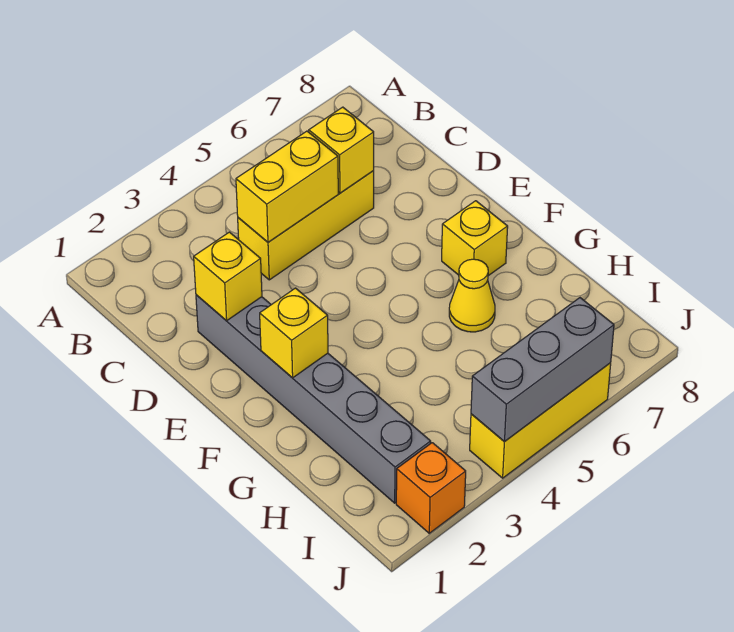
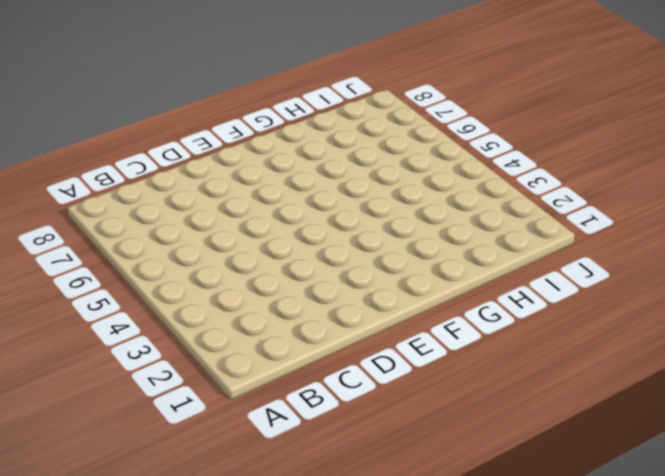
none -> yellow brick C4:C6 level 1
none -> grey brick D2:I2 level 1

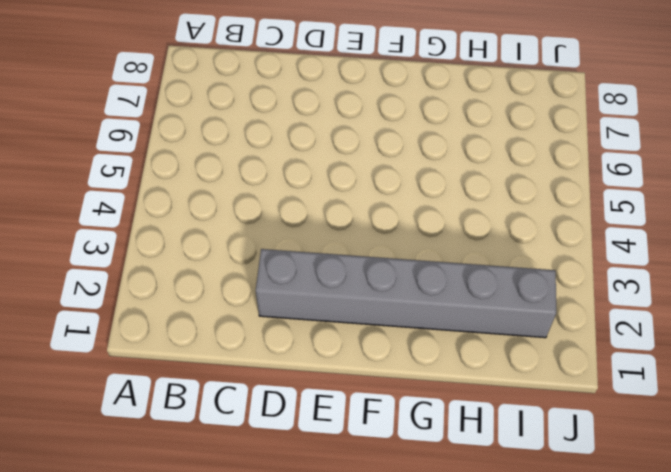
none -> yellow brick C4:C6 level 1
none -> yellow brick F7 level 1

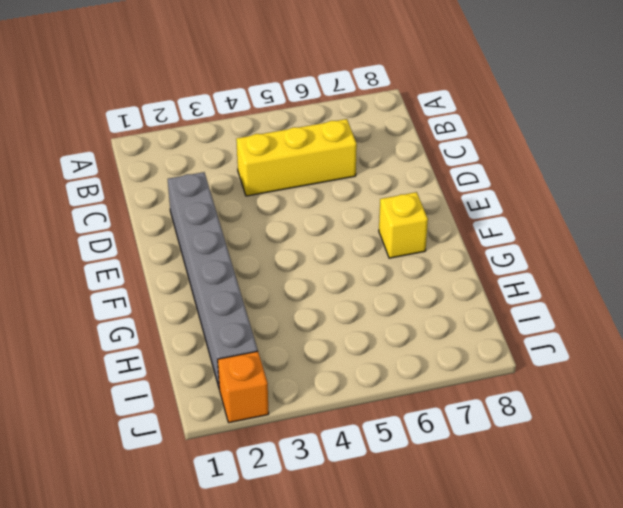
none -> yellow cone G6 level 1
none -> yellow brick J4:J6 level 1

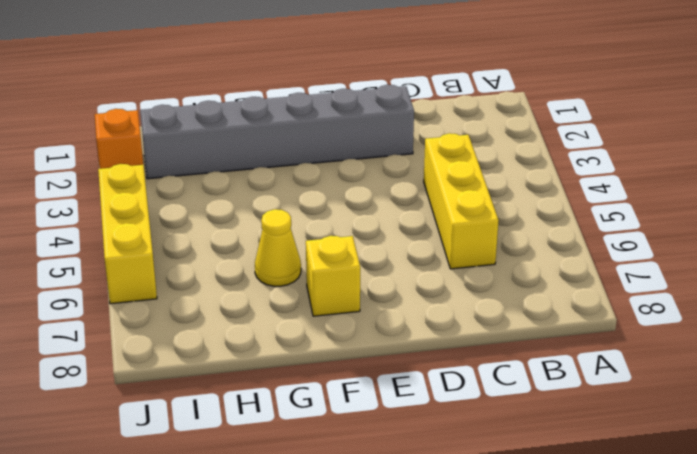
none -> yellow brick C4:C5 level 2
none -> yellow brick C6 level 2

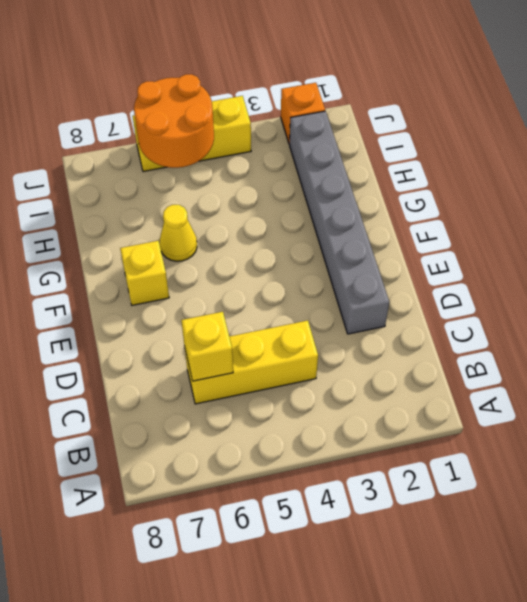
orange round brick I5:J6 level 2 -> grey brick J4:J6 level 2
none -> yellow brick C4:C5 level 2
none -> yellow brick D2 level 2

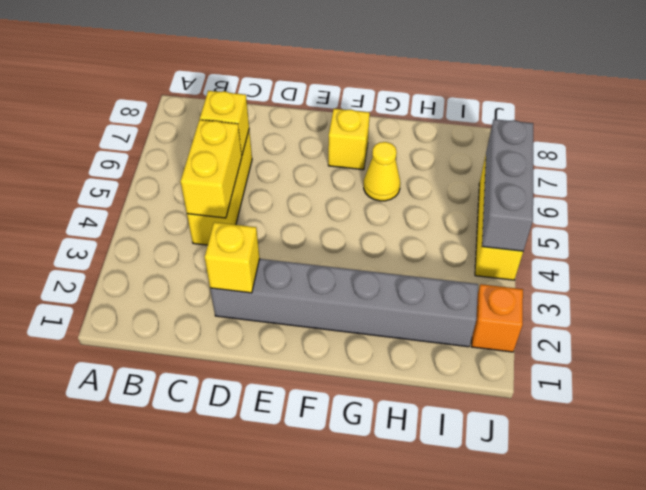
none -> yellow brick F2 level 2

